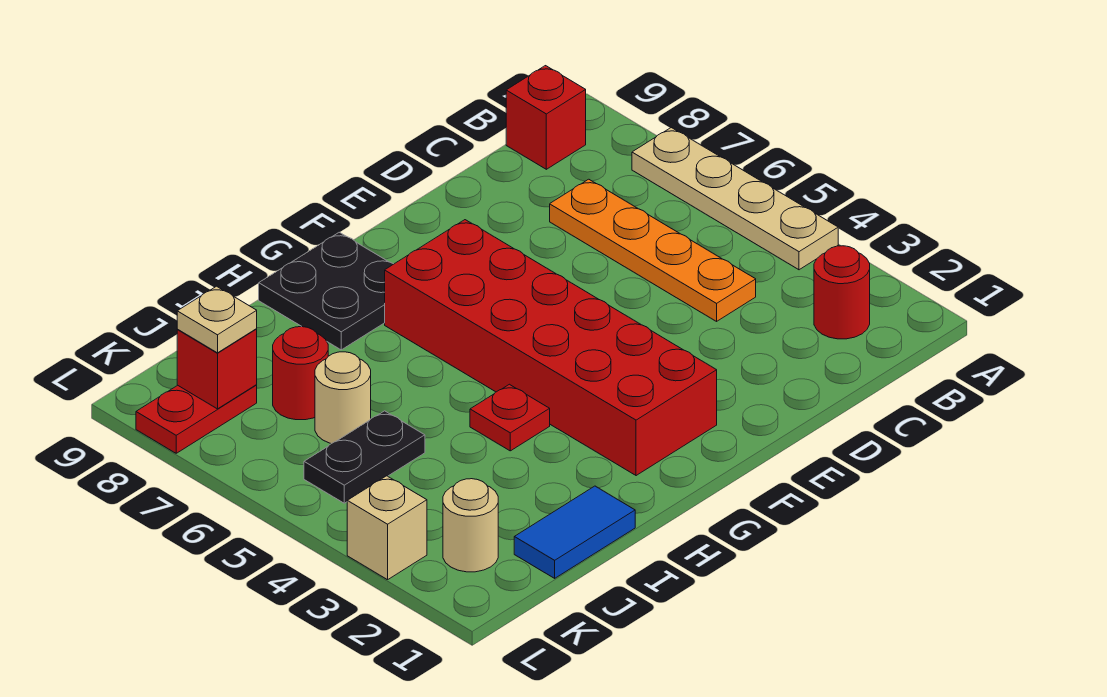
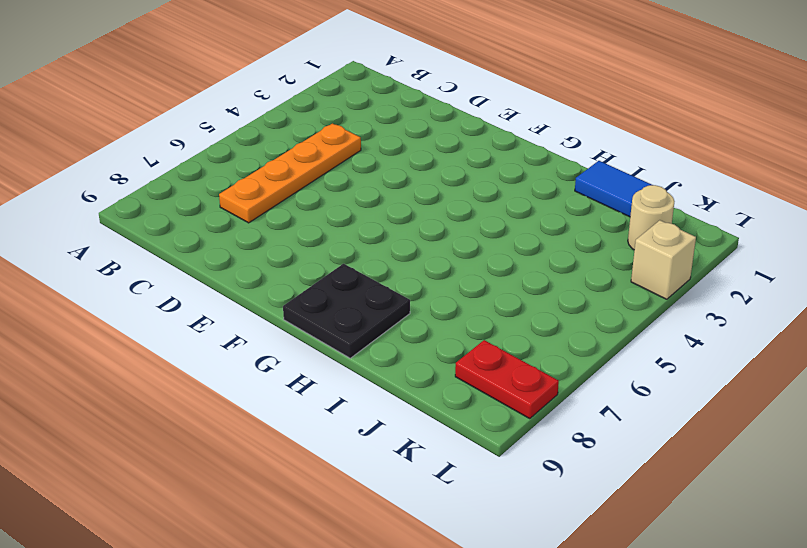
none -> tan plate A4:A7 level 1
none -> red round brick B2 level 1
none -> red brick B9 level 1

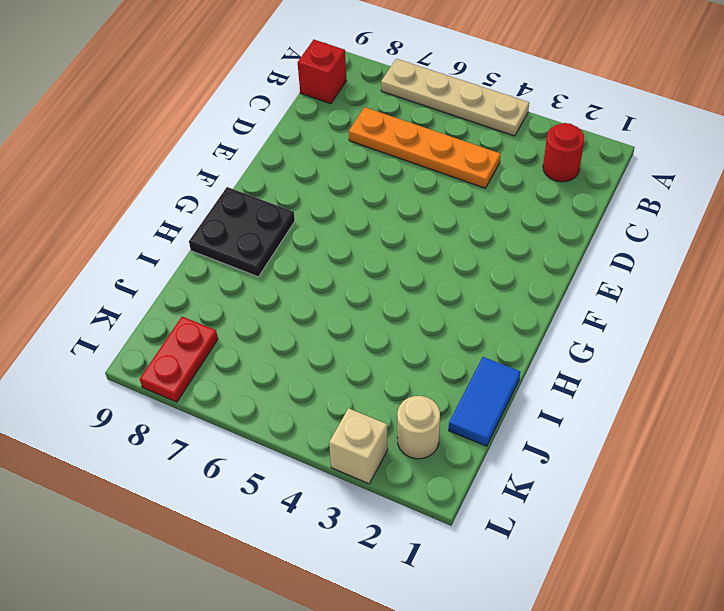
none -> red brick F2:G7 level 1
none -> red plate H4 level 1
none -> black plate J5:K5 level 1

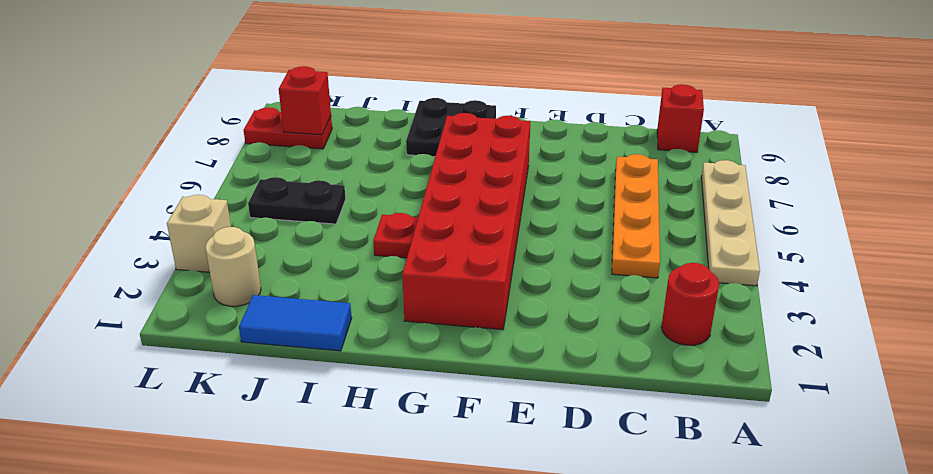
none -> tan round brick J6 level 1
none -> red round brick J7 level 1
none -> tan plate K8 level 3

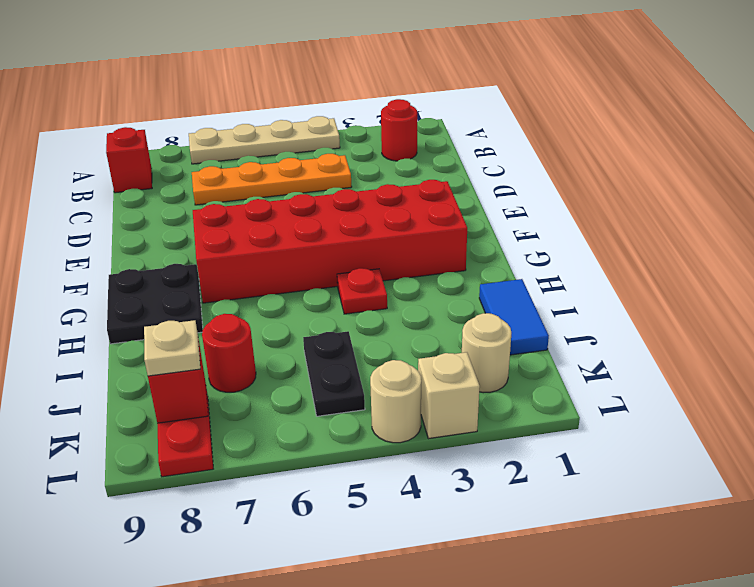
tan round brick L4 level 1 -> tan round brick J6 level 1

